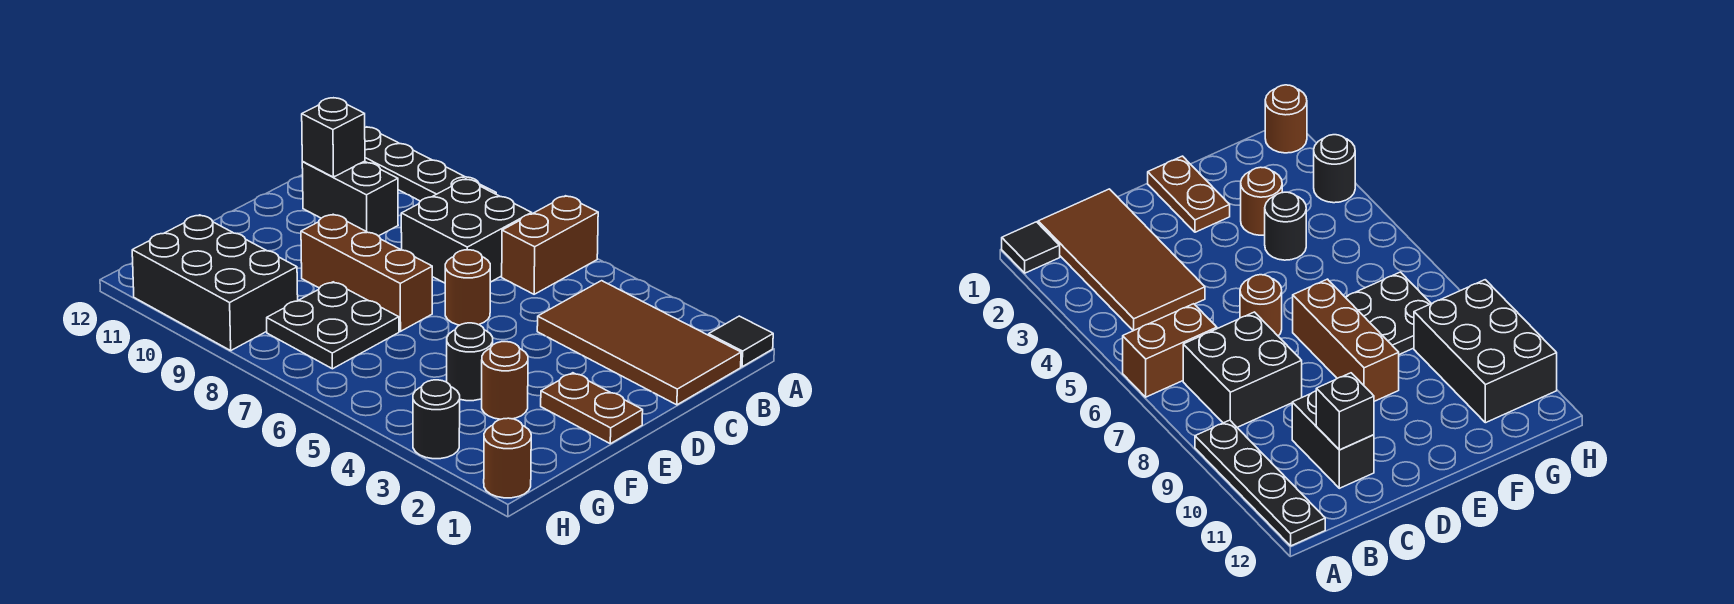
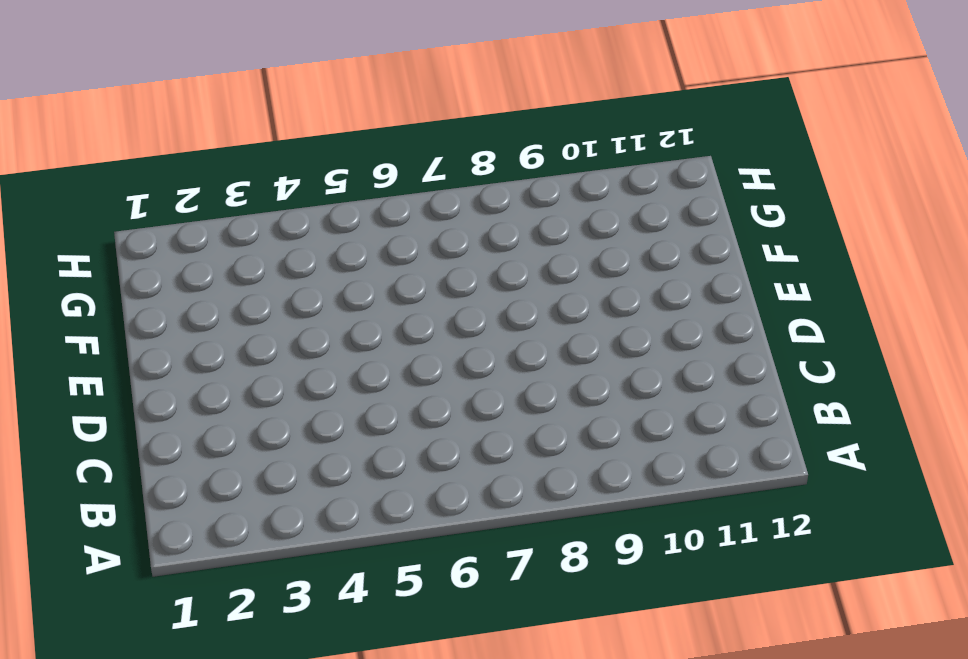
none -> black tile A1 level 1
none -> brown brick A6:B6 level 1
none -> black plate A9:A12 level 1

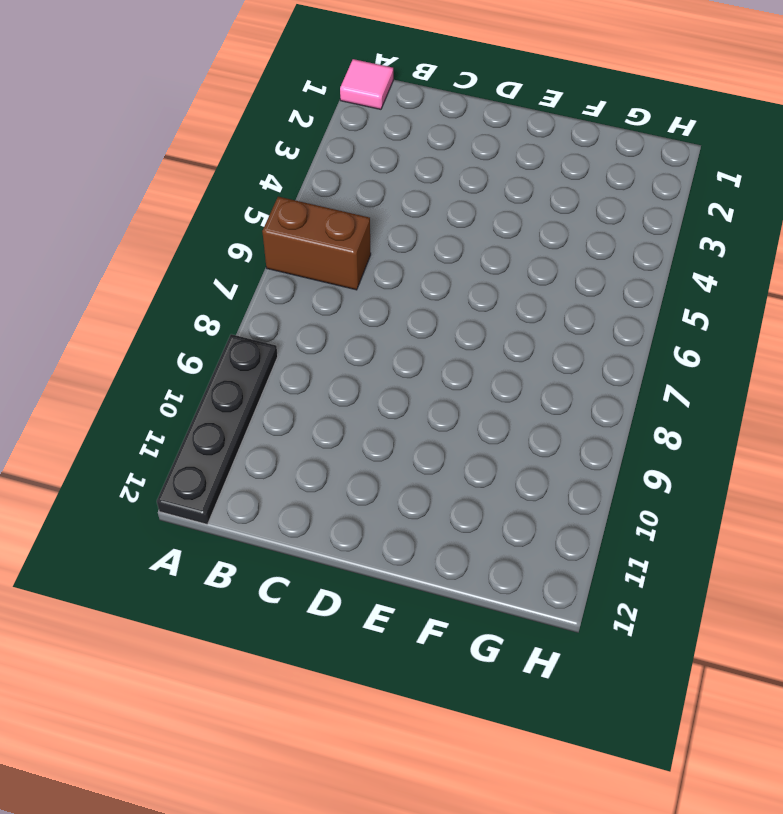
pink tile A1 level 1 -> black tile A1 level 1
none -> brown tile B1:C4 level 1
none -> black brick B7:C8 level 1
none -> black brick C10:C11 level 1

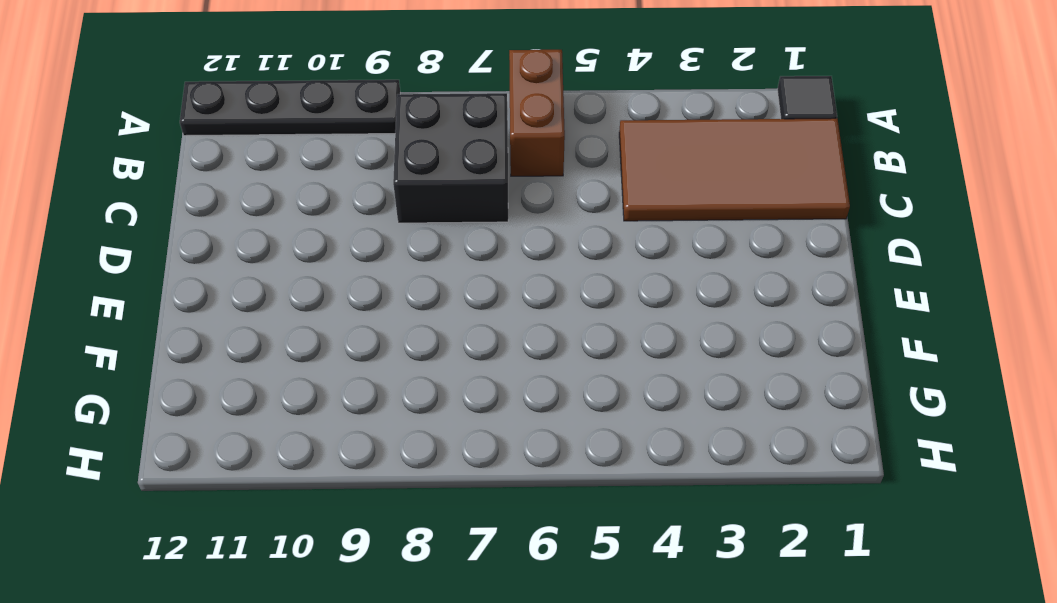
none -> black brick C10:C11 level 1
none -> brown round brick D6 level 1
none -> brown plate E1:E2 level 1

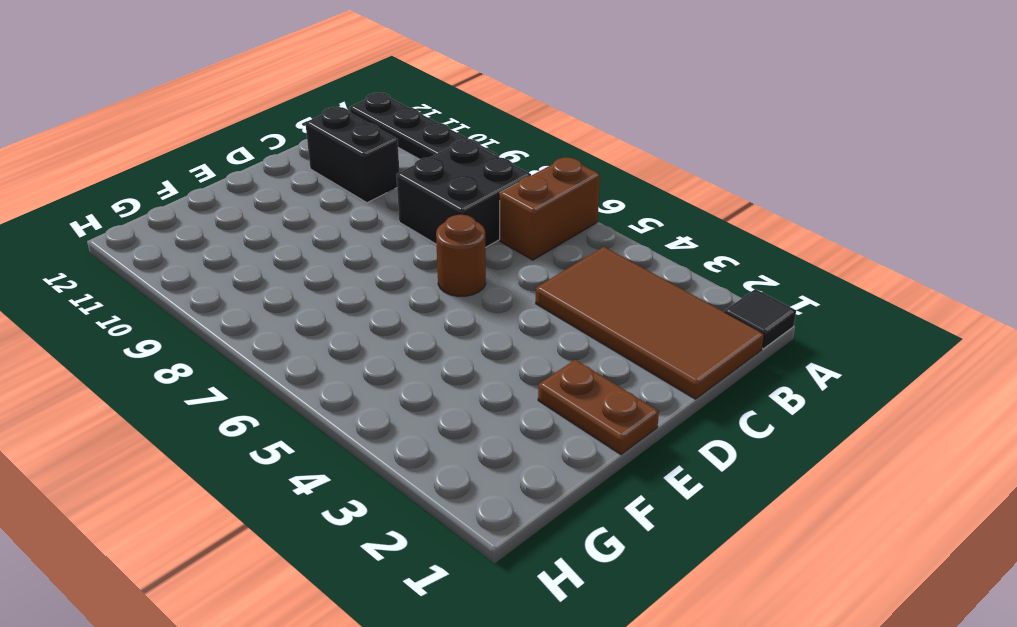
none -> brown brick E7:E9 level 1
none -> brown round brick F3 level 1
none -> black round brick F4 level 1

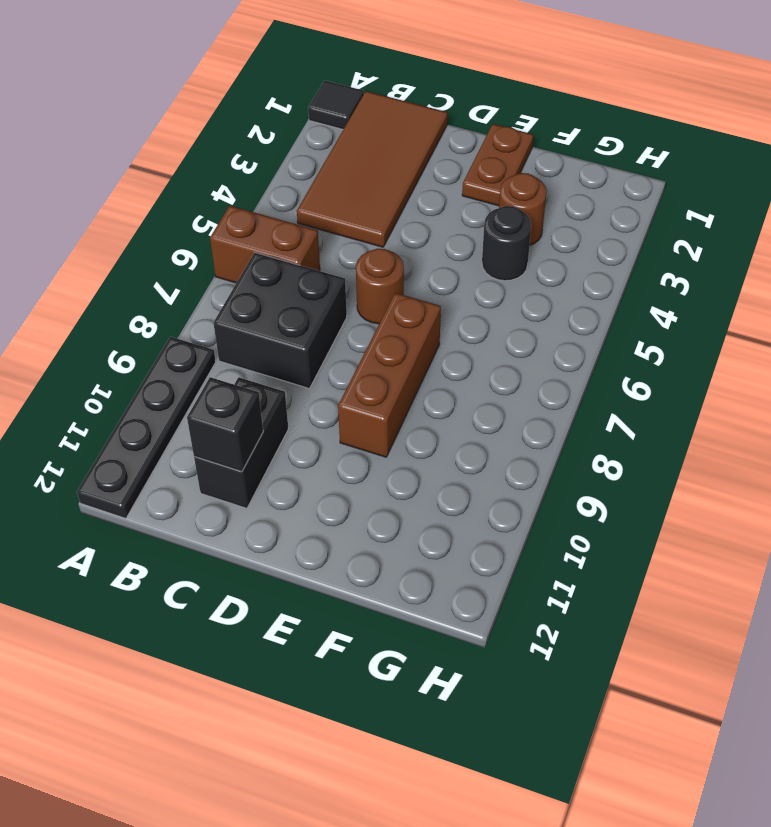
none -> black plate F7:G8 level 1
none -> black brick G9:H11 level 1
none -> brown round brick H1 level 1

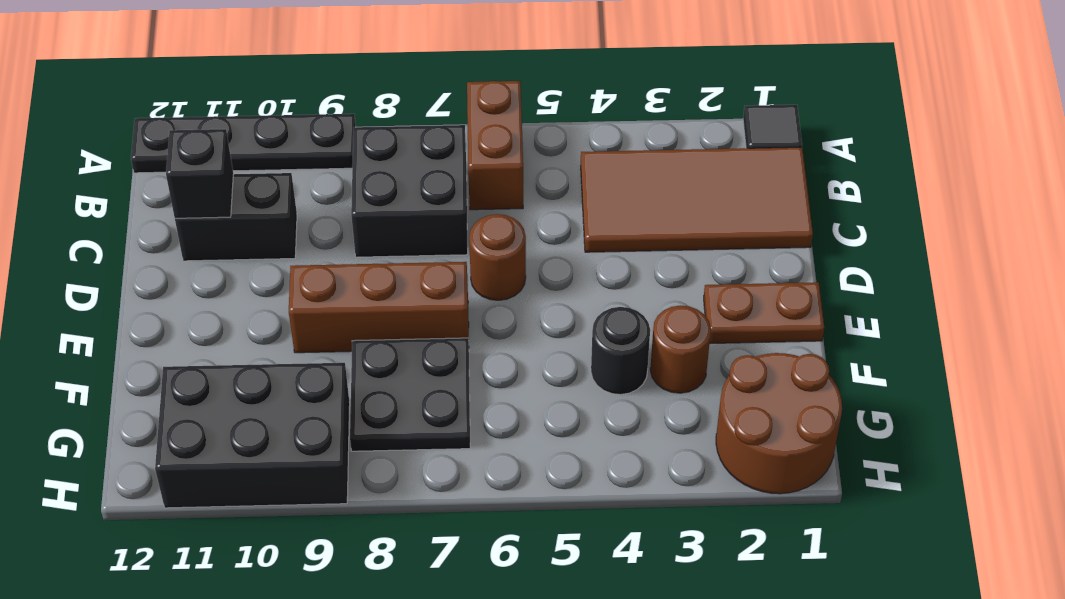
brown round brick G1:H2 level 1 -> brown round brick H1 level 1
none -> black round brick H3 level 1

